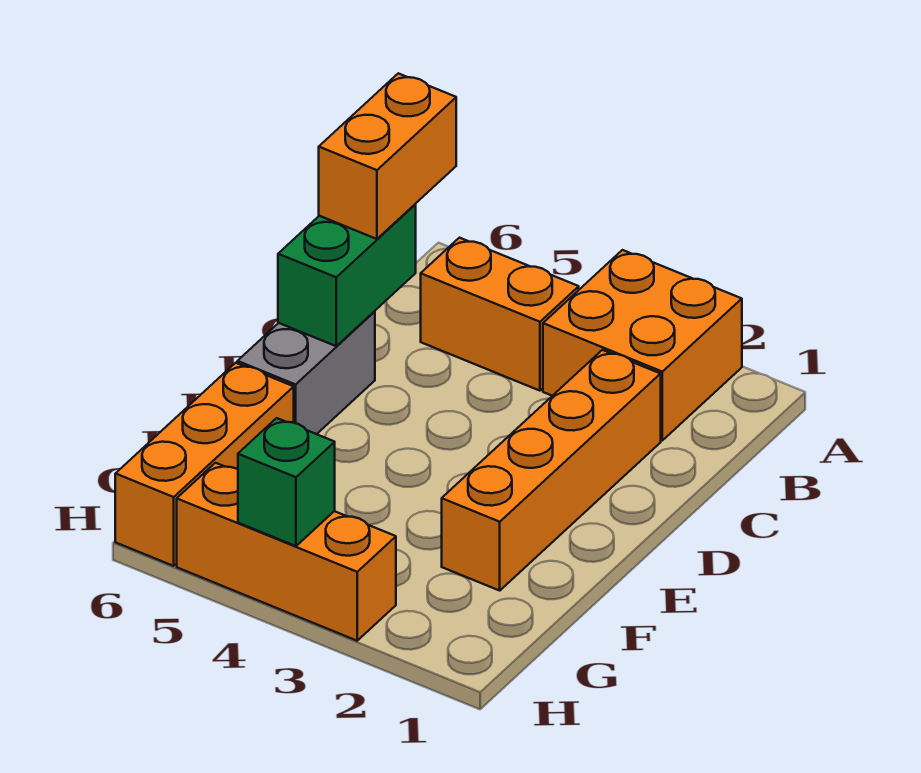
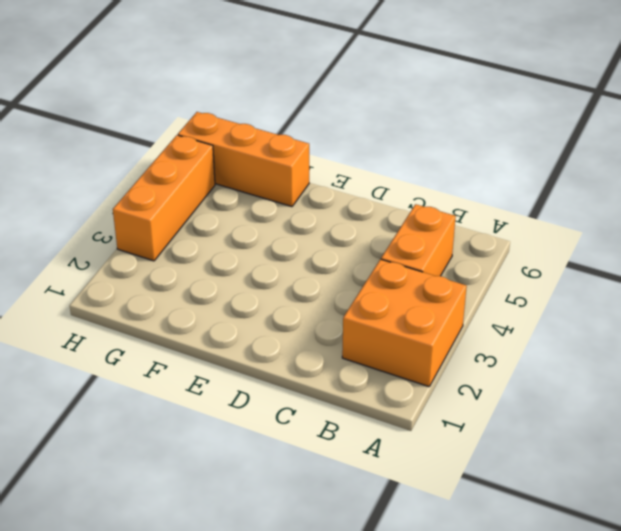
none -> orange brick C2:F2 level 1
none -> grey brick D6:E6 level 1

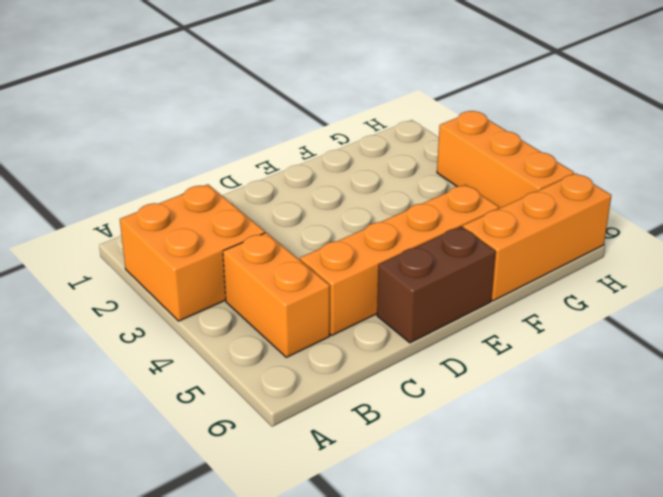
orange brick C5:F5 level 1 -> orange brick C2:F2 level 1
brown brick D6:E6 level 1 -> grey brick D6:E6 level 1
none -> green brick C6:D6 level 2
none -> green brick H4 level 2

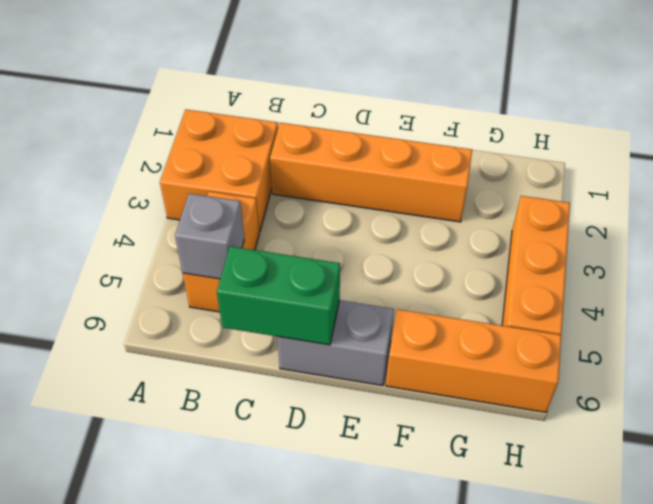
grey brick B5 level 2 -> none
none -> green brick H4 level 2
none -> orange brick B6:C6 level 3

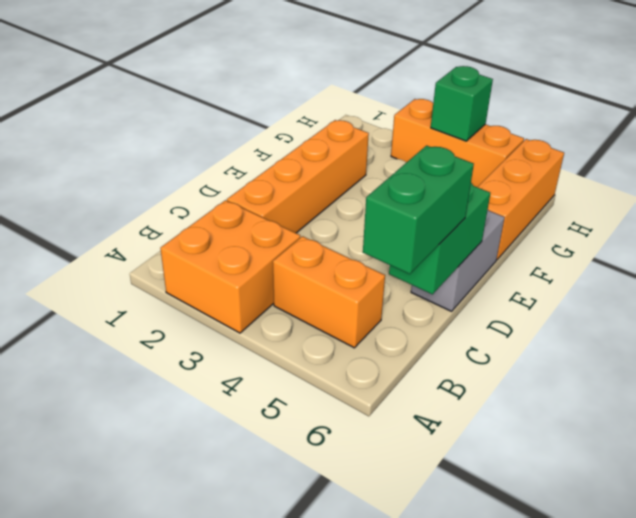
green brick B6:C6 level 3 -> orange brick B6:C6 level 3

